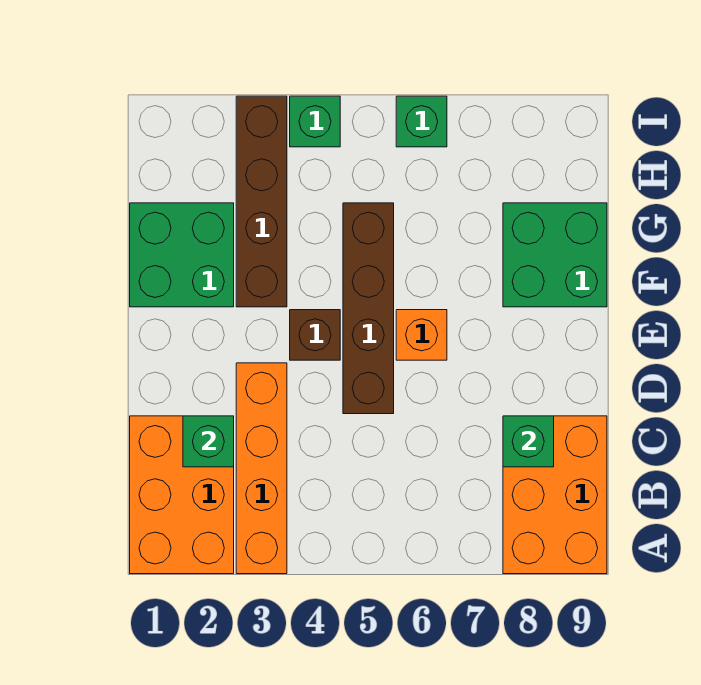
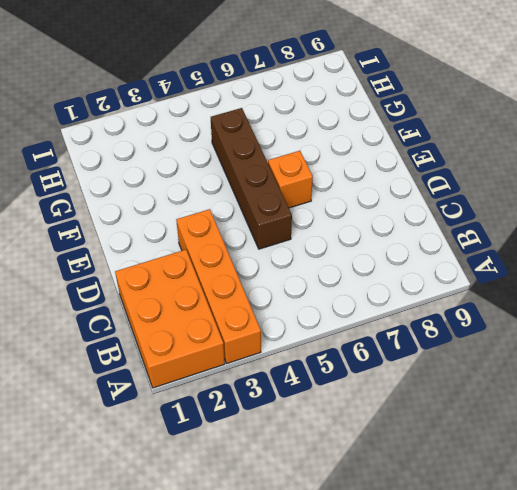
none -> orange brick A8:C9 level 1
none -> brown brick E4 level 1
none -> green brick F1:G2 level 1

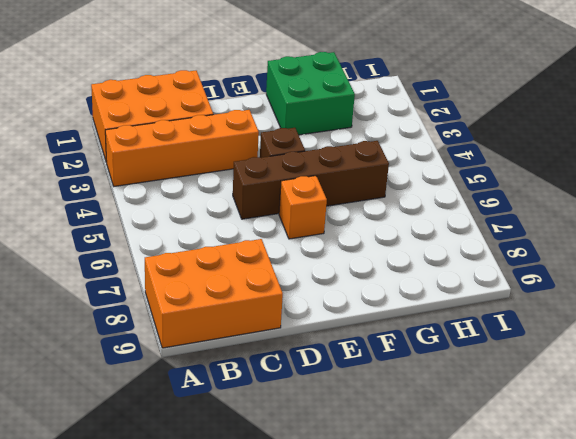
none -> brown brick F3:I3 level 1
none -> green brick F8:G9 level 1
none -> green brick I4 level 1

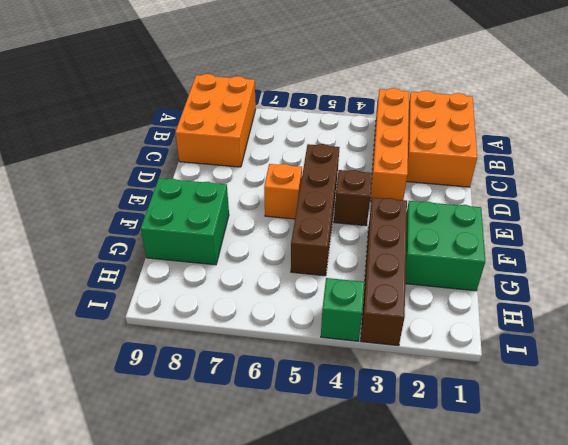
none -> green brick I6 level 1
none -> green brick C2 level 2
none -> green brick C8 level 2

